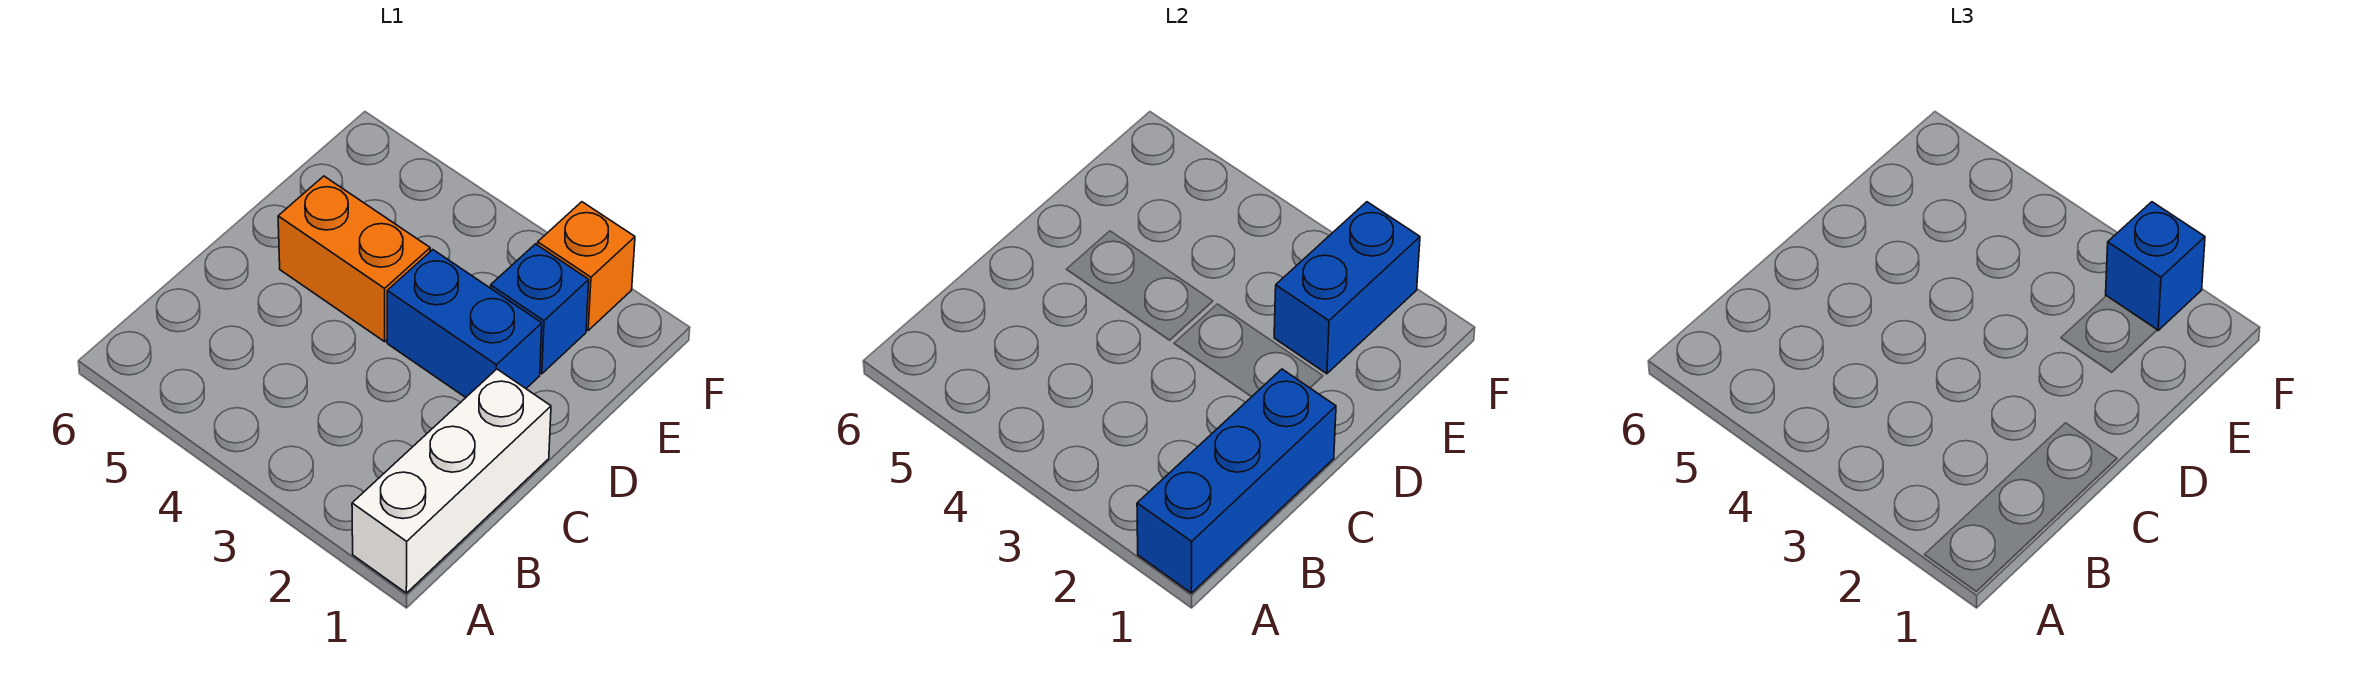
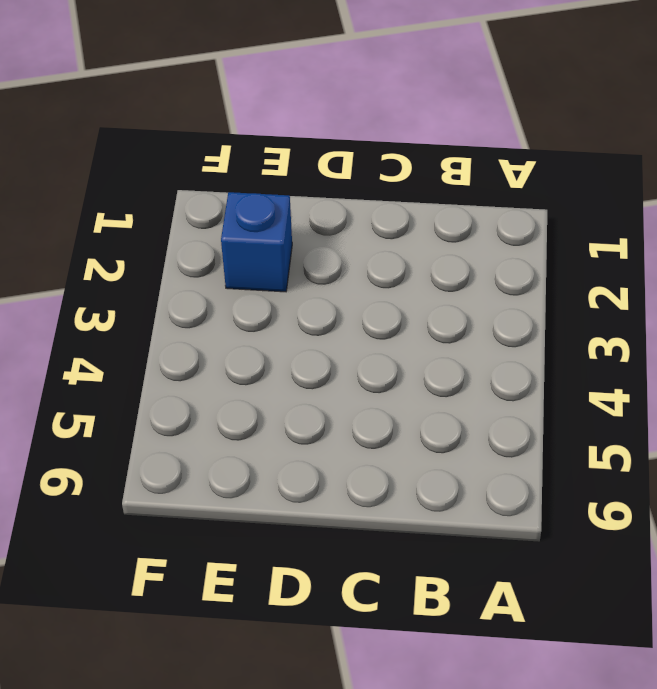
none -> white brick A1:C1 level 1
none -> blue brick D2:D3 level 1

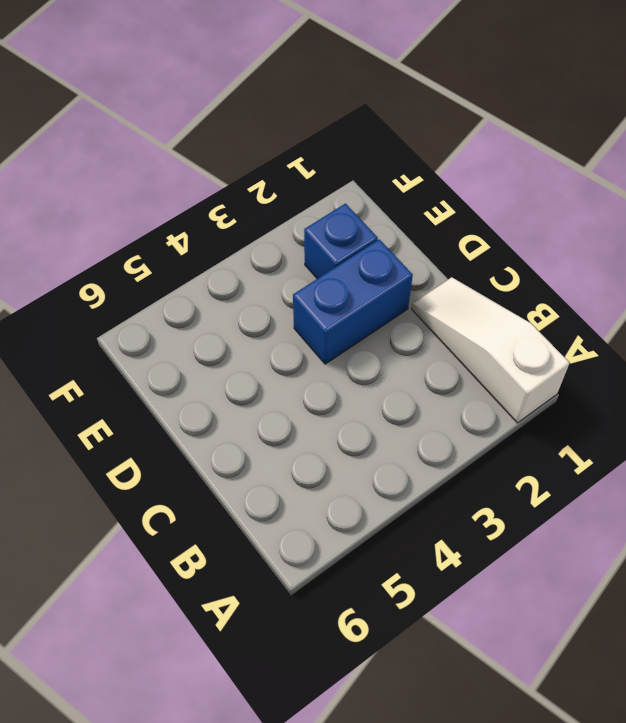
white slope A1:C1 level 1 top A -> white brick A1:C1 level 1
none -> orange brick D4:D5 level 1
none -> orange brick F2 level 1

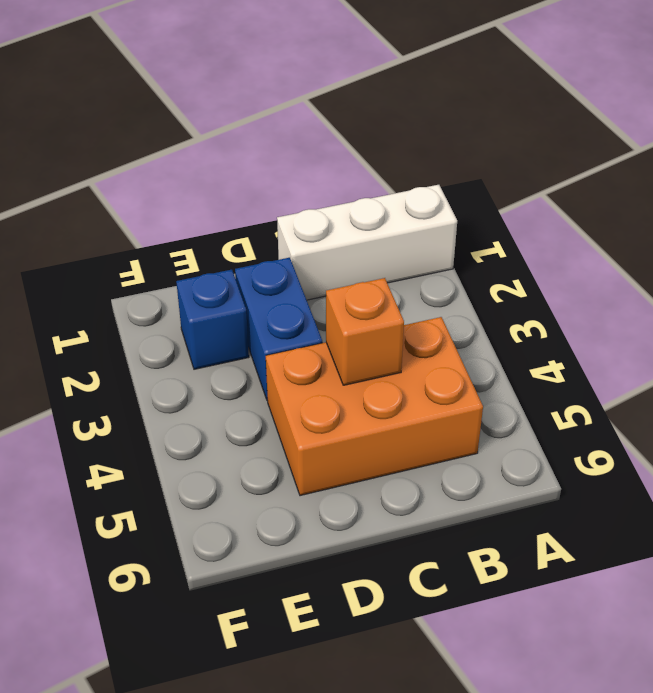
orange brick B4:D5 level 1 -> orange brick D4:D5 level 1
orange brick C4 level 2 -> orange brick F2 level 1
none -> blue brick A1:C1 level 2
none -> blue brick E2:F2 level 2

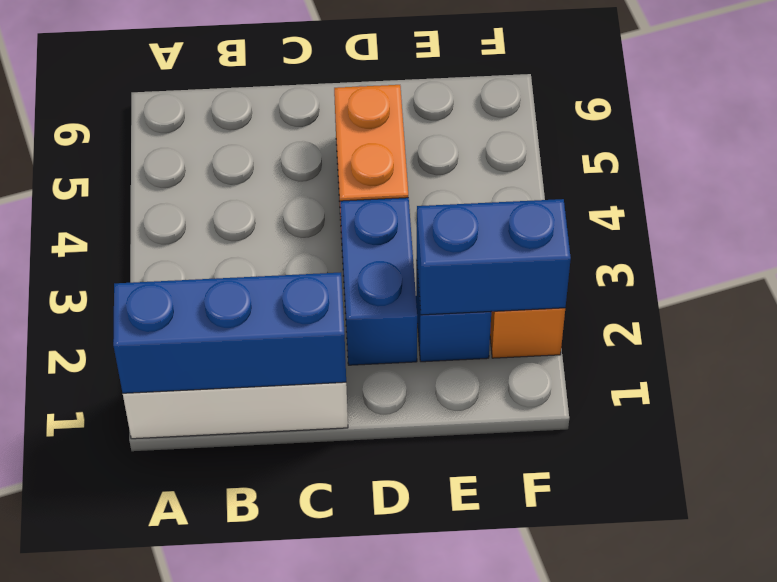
none -> blue brick F2 level 3

